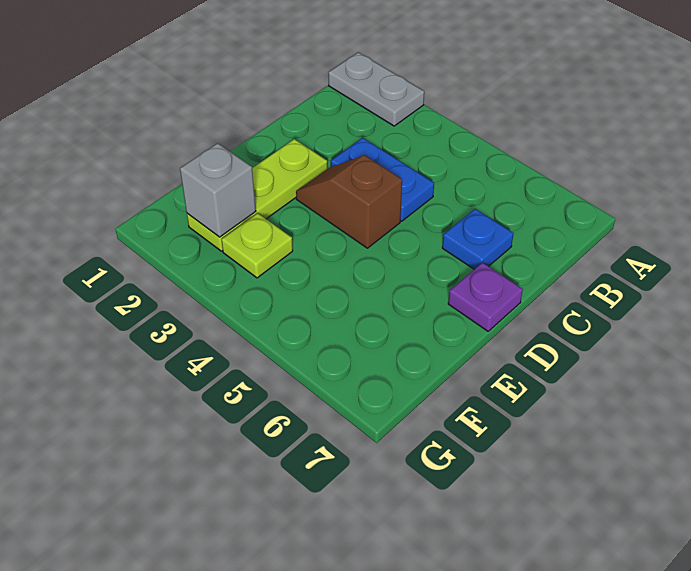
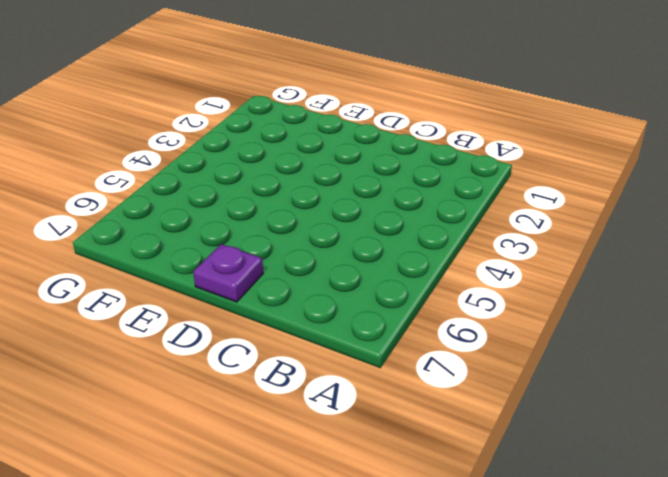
none -> grey plate A1:A2 level 1
none -> blue plate C3:C4 level 1

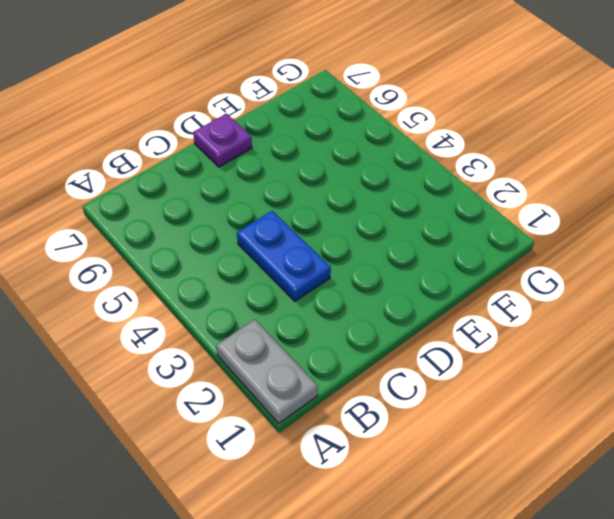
none -> blue plate C6 level 1
none -> lime plate D2:F2 level 1

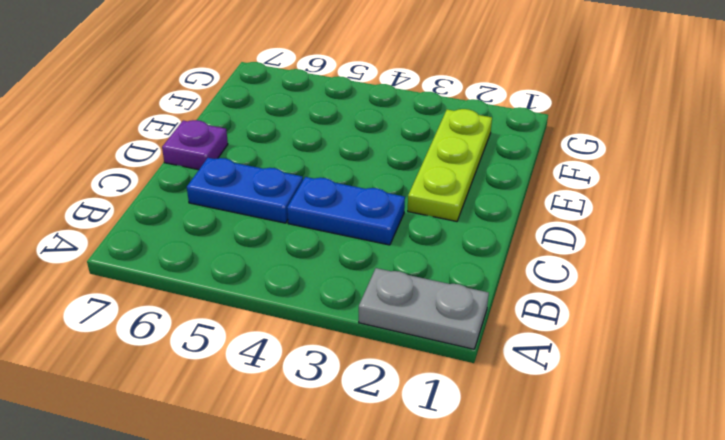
blue plate C5:C6 level 1 -> blue plate C6 level 1
none -> brown slope D3:D4 level 1 top 4
none -> lime plate F3 level 1

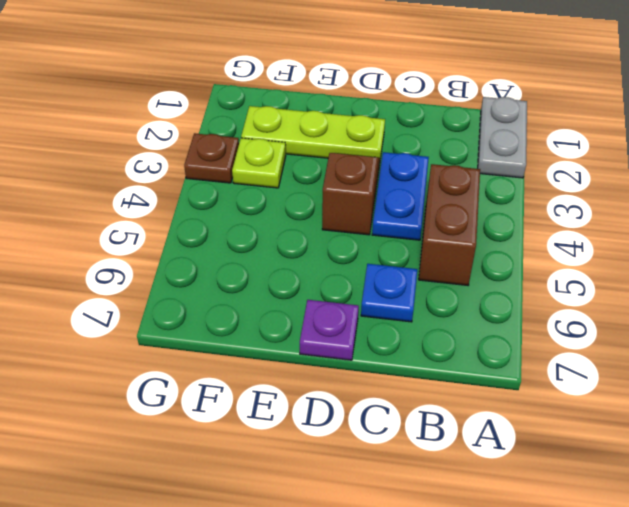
brown brick B4:B5 level 1 -> none
brown plate G3 level 1 -> none
none -> grey brick F2 level 2

